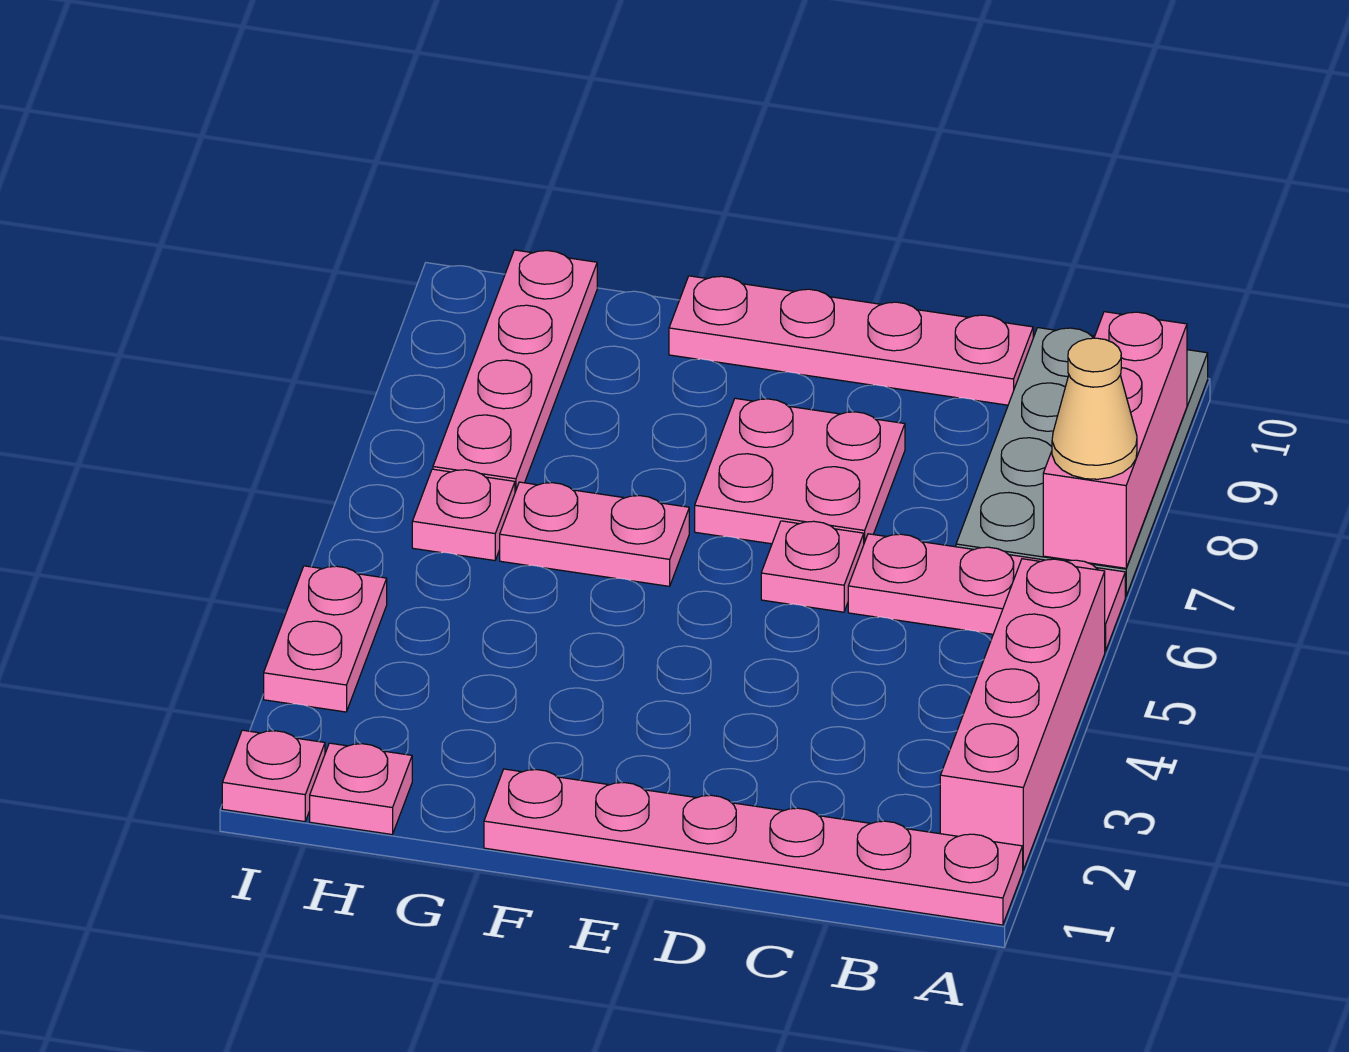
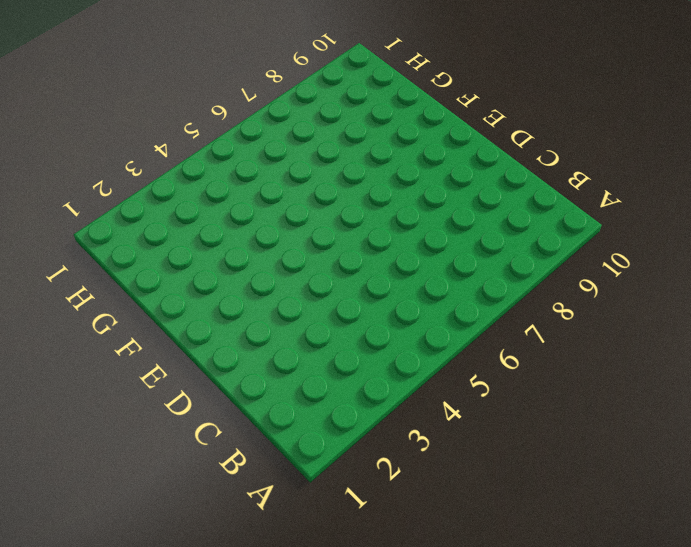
none -> pink plate A1:F1 level 1
none -> pink brick A2:A5 level 1
none -> pink plate A6:C6 level 1

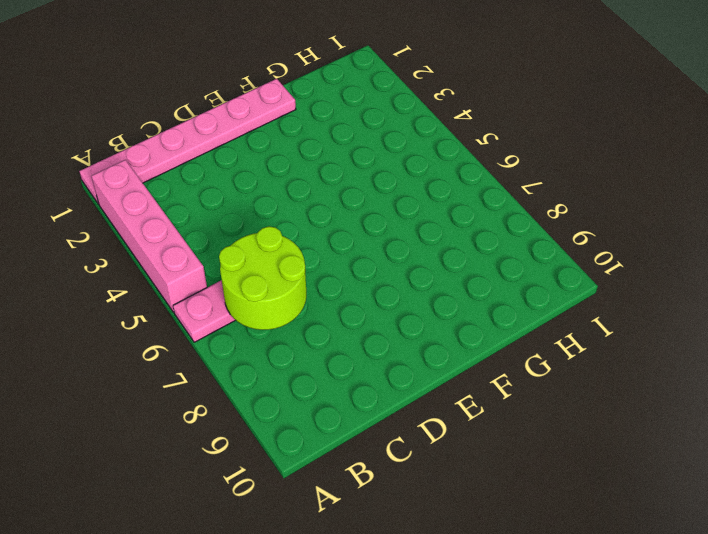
lime round brick B6:C7 level 2 -> none
none -> grey plate A7:B10 level 1
none -> pink plate C10:F10 level 1
none -> pink plate D6 level 1

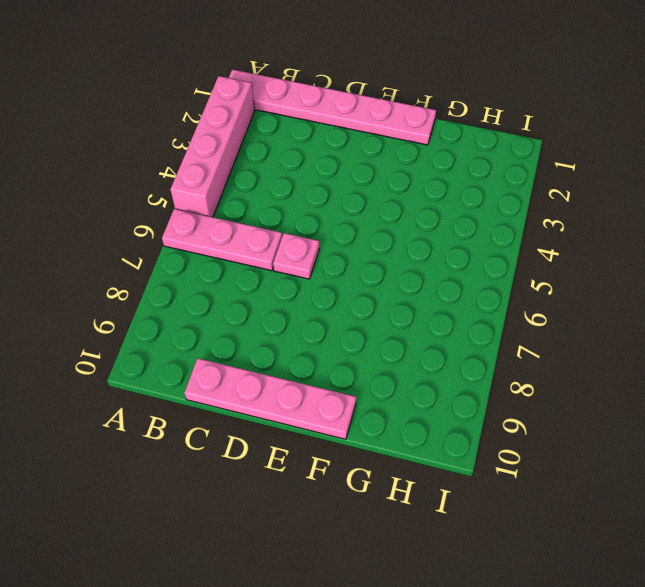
none -> grey plate A7:B10 level 1
none -> pink plate D7:E8 level 1
none -> pink plate F6:G6 level 1

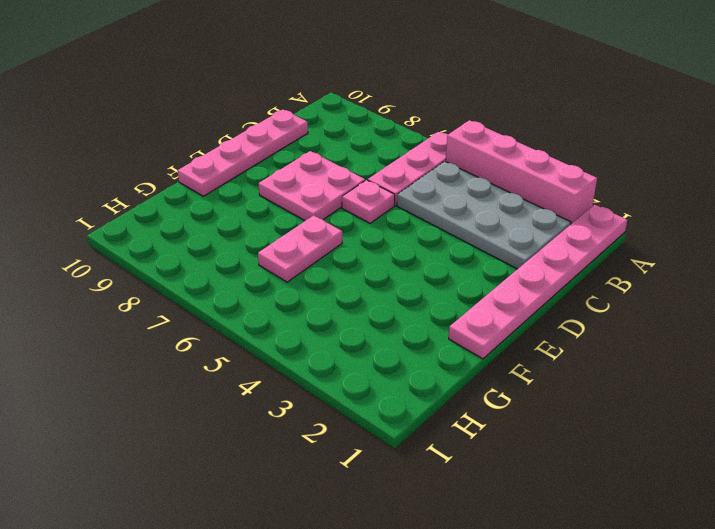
grey plate B2:C5 level 1 -> grey plate A7:B10 level 1
none -> pink plate H1 level 1
none -> pink plate H6 level 1
none -> pink plate H7:H10 level 1

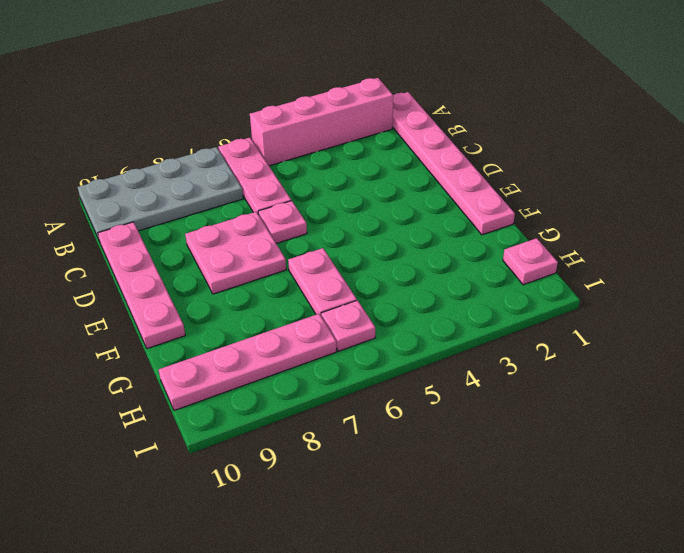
none -> pink plate I1 level 1
none -> pink plate I3:I4 level 1
none -> pink brick A7:A9 level 2

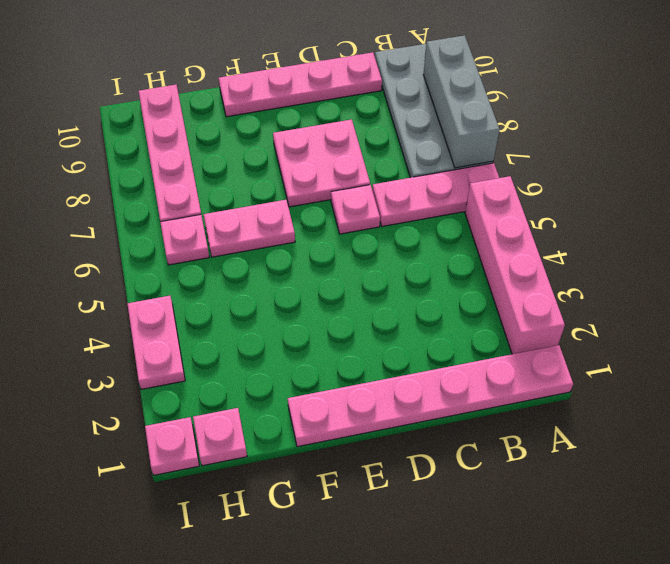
grey brick A7:A9 level 2 -> pink brick A7:A9 level 2
none -> tan cone A7 level 3

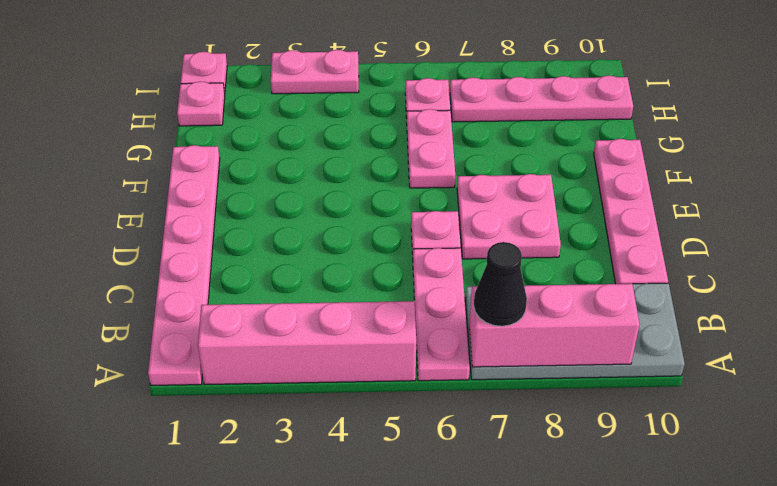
black cone A7 level 3 -> tan cone A7 level 3

